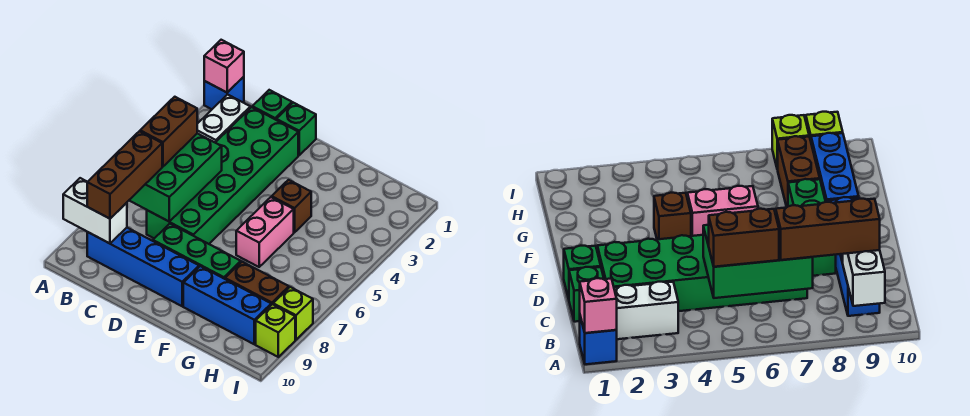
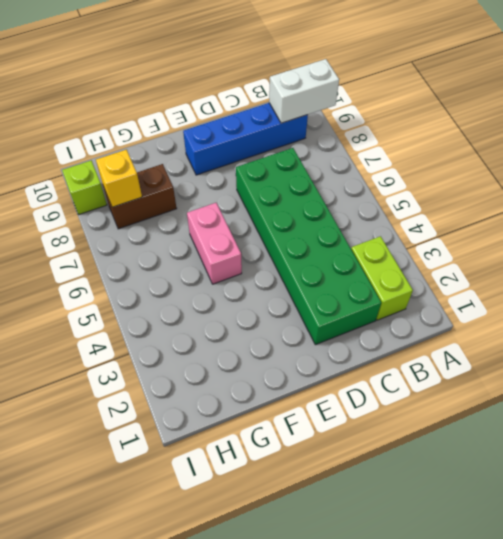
lime brick B2:B3 level 1 -> white brick B2:B3 level 1
yellow brick H8 level 2 -> none
none -> blue brick A1 level 1
none -> green brick C1 level 1
none -> green brick D1 level 1

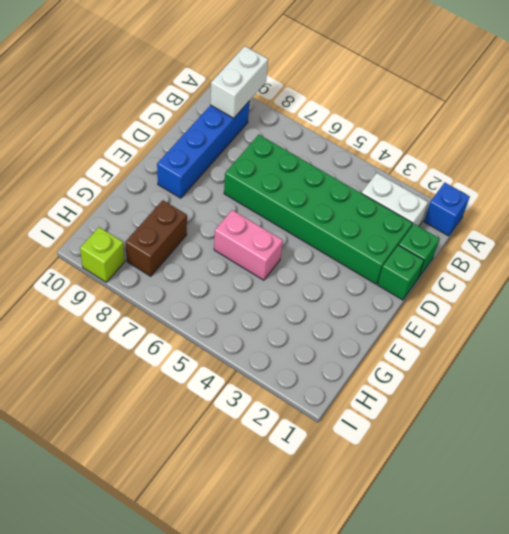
none -> green brick D8:F8 level 1
none -> brown brick F4 level 1
none -> blue brick F9:H9 level 1

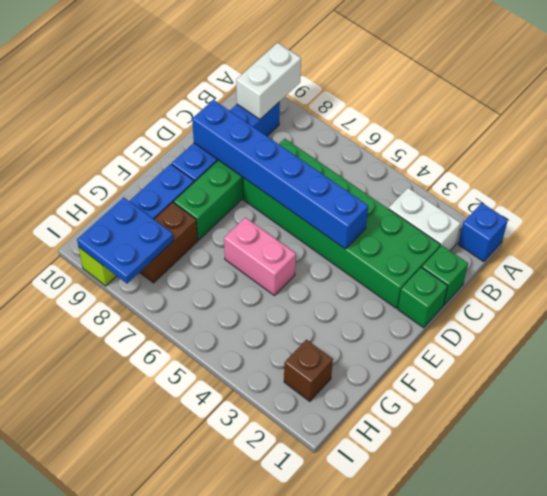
blue brick D4:D9 level 2 -> none
brown brick H2 level 1 -> brown brick F4 level 1
blue plate H8:I9 level 2 -> none
none -> lime brick I8 level 1
none -> pink brick A1 level 2
none -> green brick B5:C7 level 2

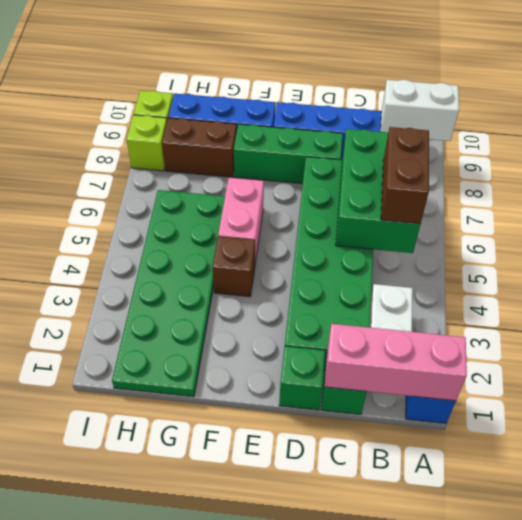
pink brick A1:C1 level 2 -> pink brick A1 level 2
green plate G1:H6 level 1 -> none
none -> brown brick B7:B9 level 3

